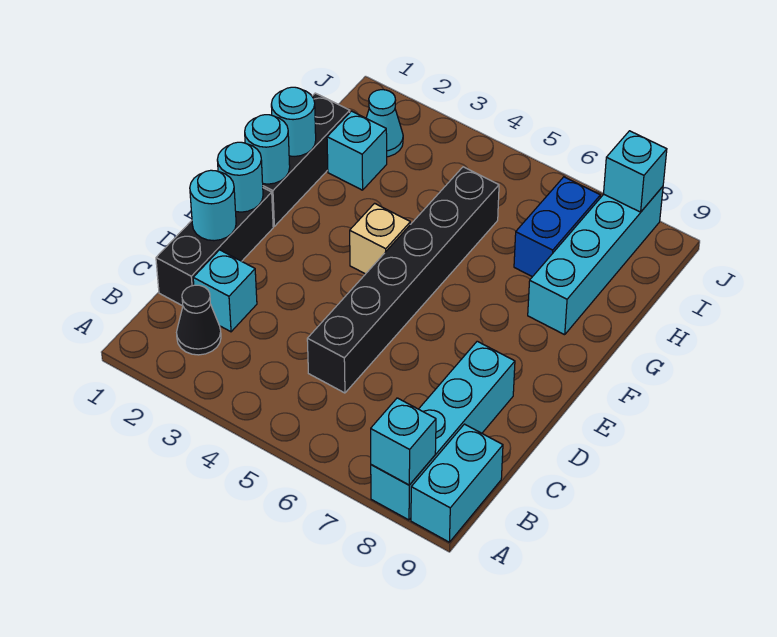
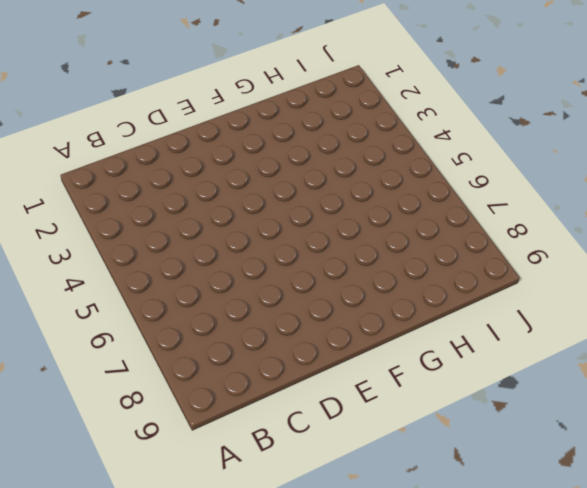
none -> cyan brick A8:D8 level 1
none -> cyan brick A9:B9 level 1
none -> black cone B2 level 1

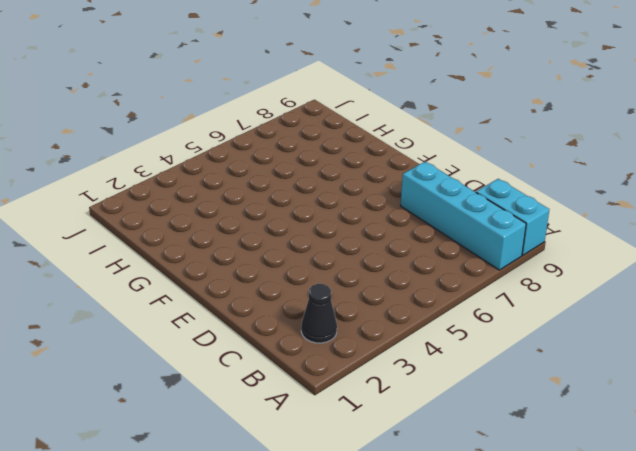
none -> black brick C1:E1 level 1
none -> cyan brick C2 level 1
none -> black brick C5:H5 level 1

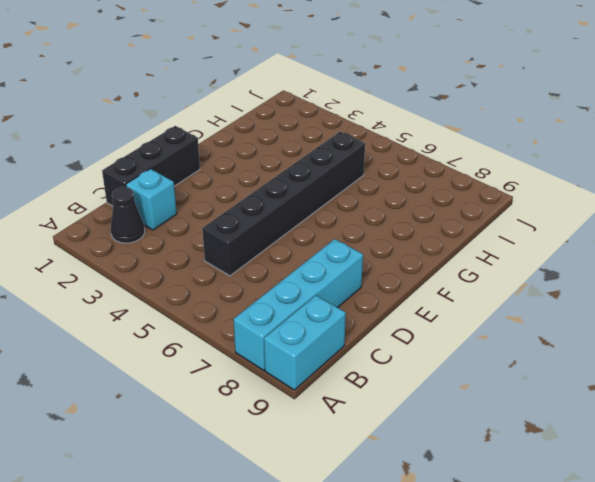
none -> black brick F1:H1 level 1
none -> tan brick F4 level 1
none -> cyan brick G8:J8 level 1

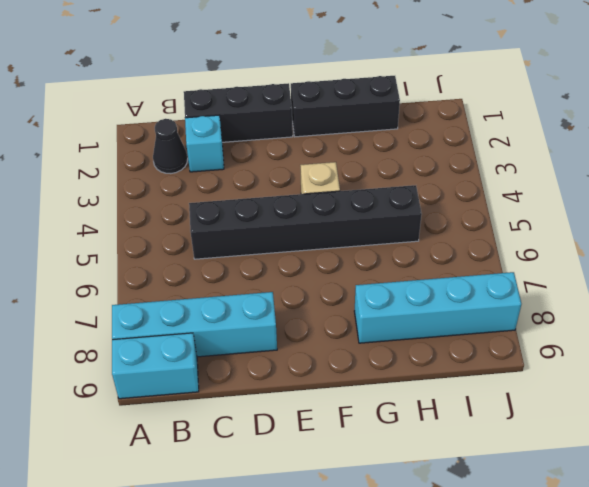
none -> cyan brick H2 level 1
none -> blue brick H7:I7 level 1
none -> cyan cone I2 level 1

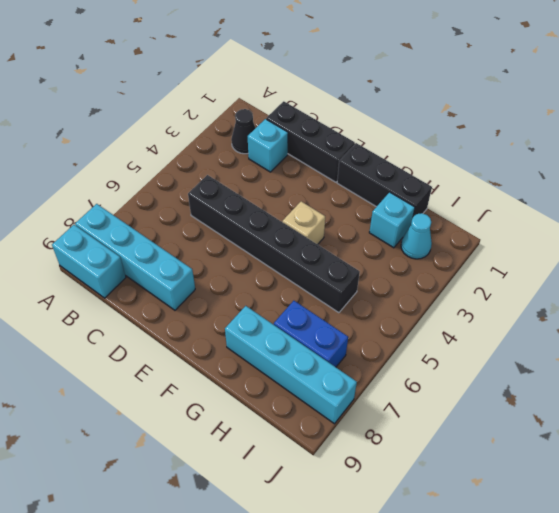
none -> cyan brick A8 level 2
none -> cyan round brick D1 level 2
none -> cyan round brick E1 level 2

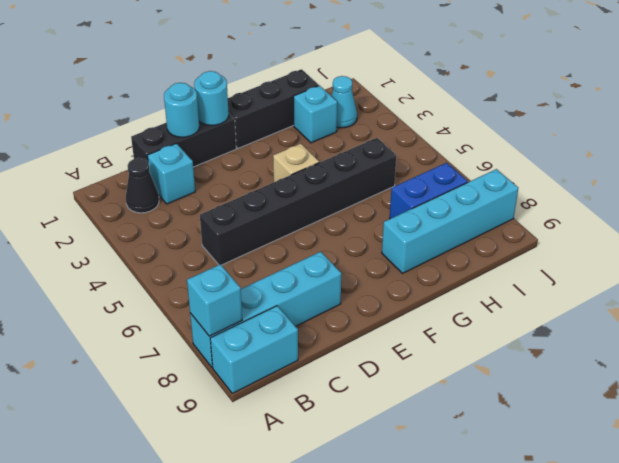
none -> cyan round brick F1 level 2
none -> cyan round brick G1 level 2
none -> cyan brick J8 level 2

